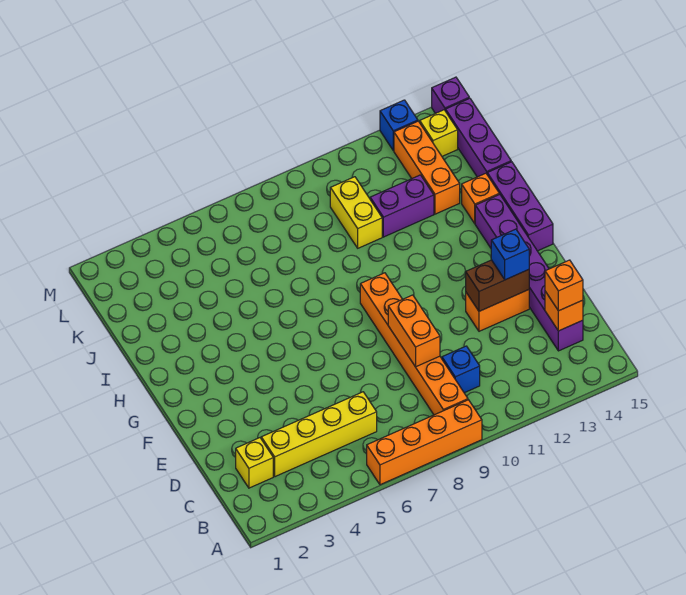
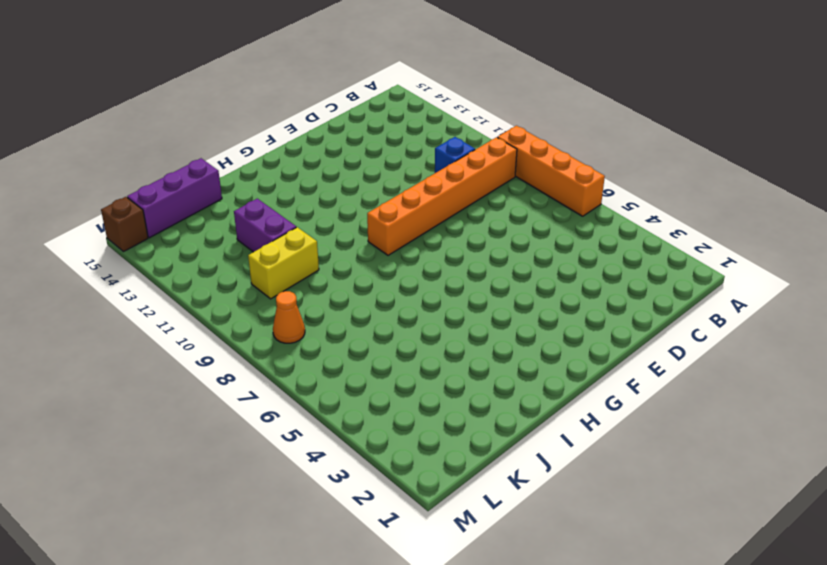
orange cone L8 level 1 -> none
brown brick M15 level 1 -> purple brick M15 level 1
none -> yellow brick C2 level 1
none -> yellow brick C3:C6 level 1
none -> purple brick C14:H14 level 1

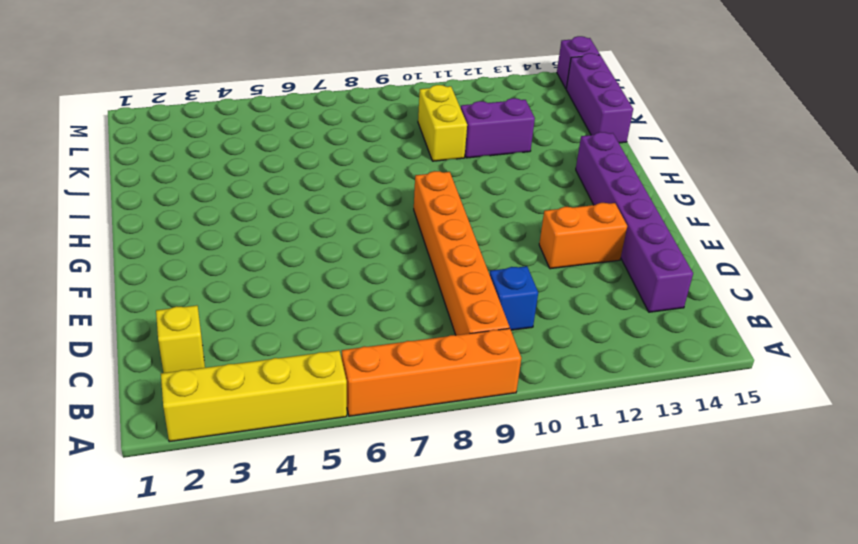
yellow brick A2:A5 level 1 -> yellow brick C3:C6 level 1
none -> purple brick G15:I15 level 1
none -> orange brick I14 level 1
none -> orange brick J13:L13 level 1

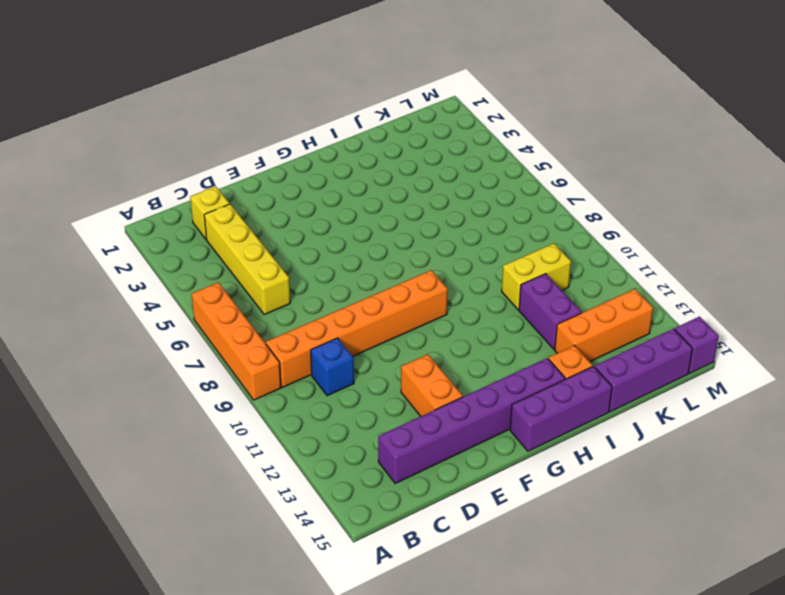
none -> yellow brick L14 level 1
none -> blue brick M13 level 1
none -> orange brick C14 level 2

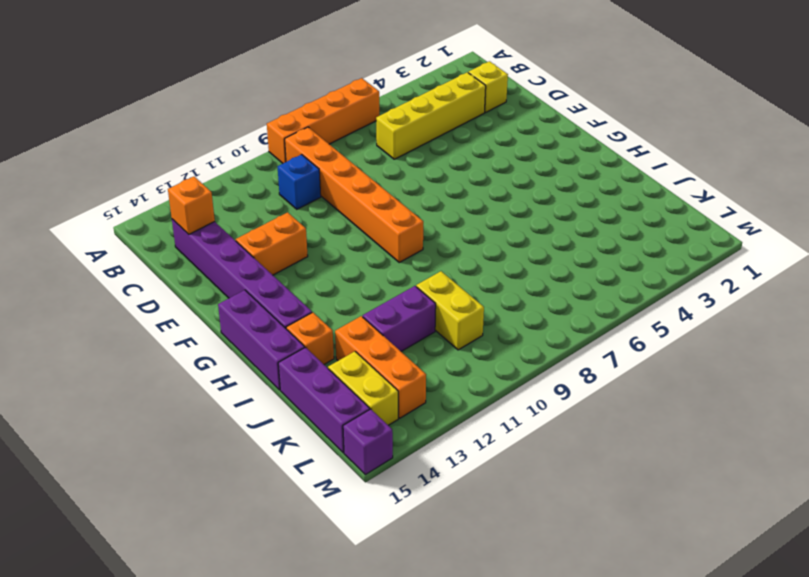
yellow brick K14:L14 level 1 -> yellow brick L14 level 1
none -> blue brick M13 level 1
none -> orange brick D9:E9 level 2
none -> brown brick E12:E13 level 2

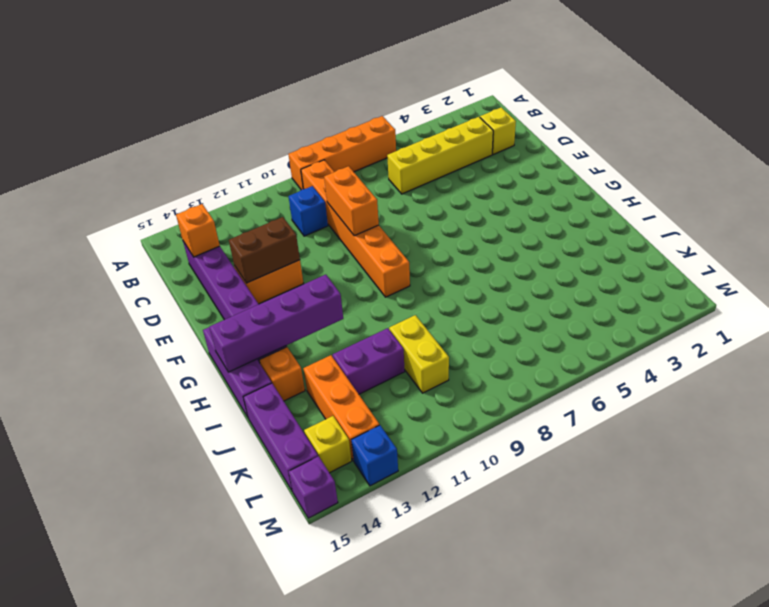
purple brick H12:H15 level 2 -> none
none -> orange brick C14 level 3
none -> blue brick E13 level 3

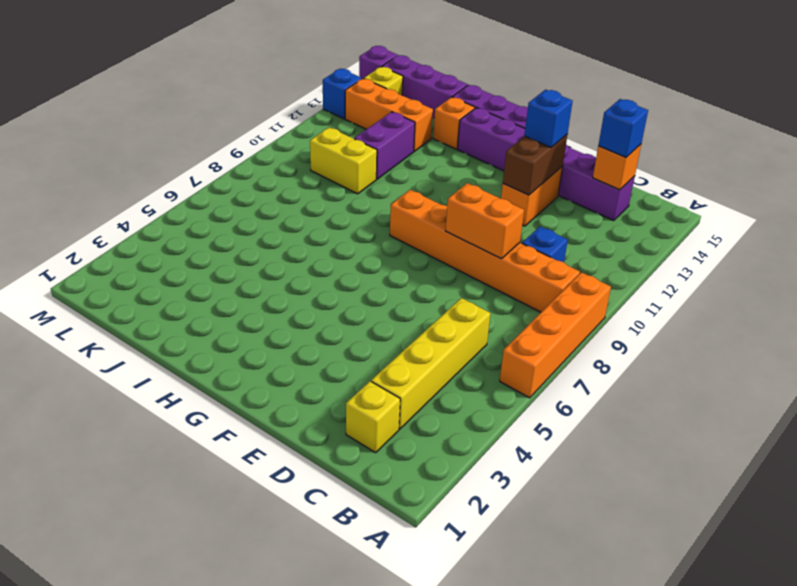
blue brick C14 level 3 -> orange brick C14 level 3

